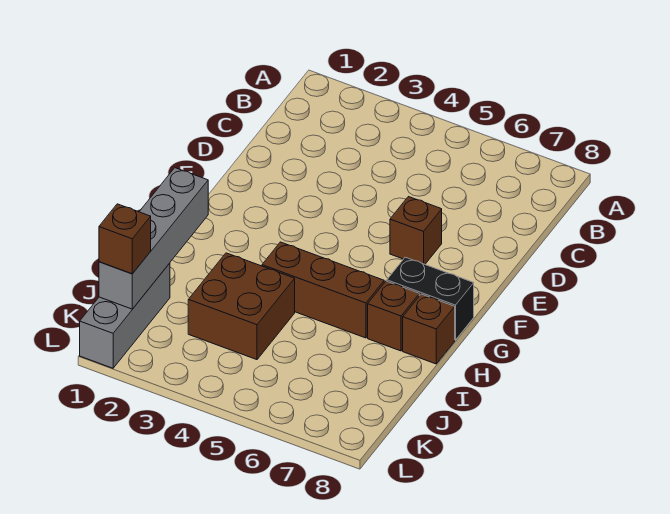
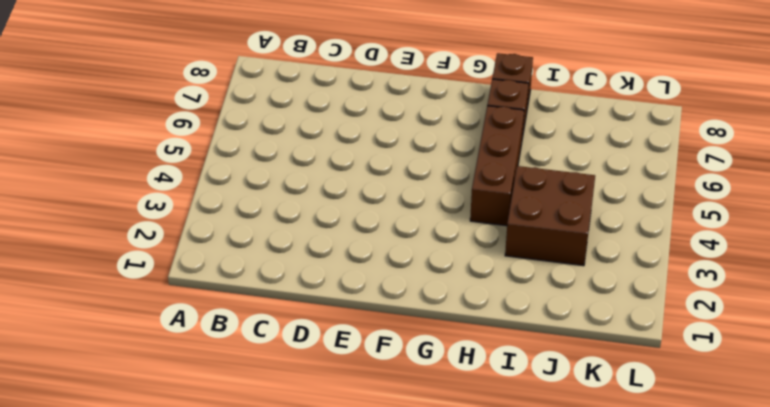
none -> brown brick E6 level 1
none -> black brick G7:G8 level 1

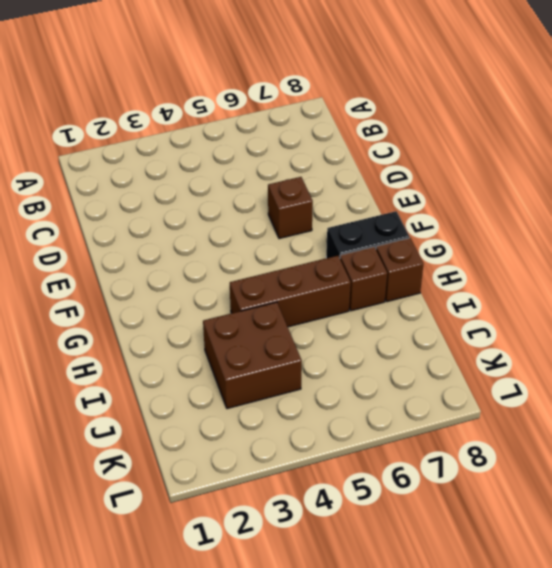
none -> grey brick J1:L1 level 1
none -> grey brick H1:K1 level 2

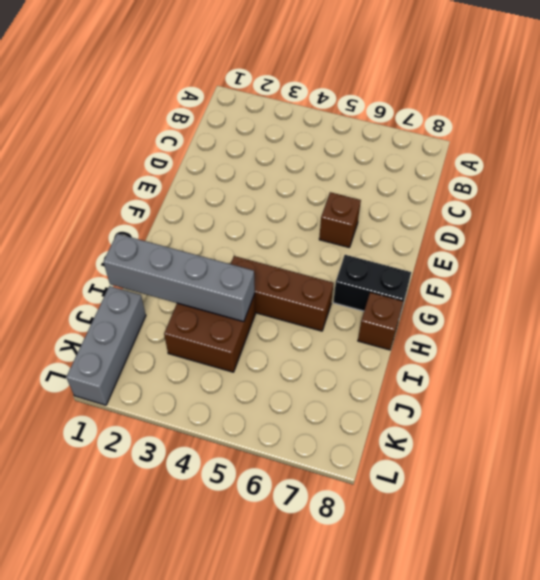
grey brick I1:I4 level 2 -> grey brick H1:K1 level 2
none -> brown brick H7 level 1
none -> brown brick K1 level 3

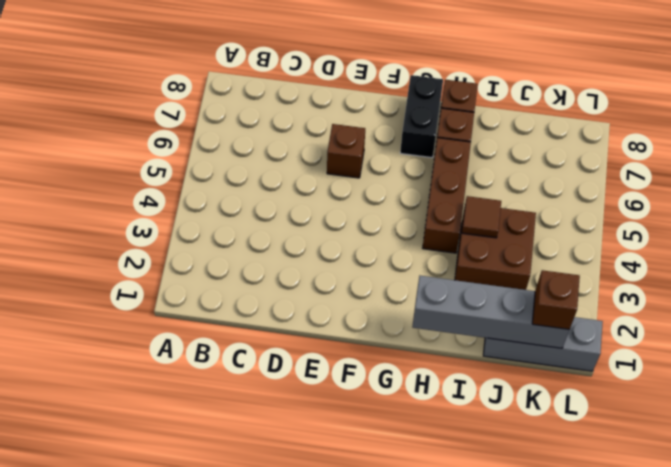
brown tile I4 level 2 -> none

